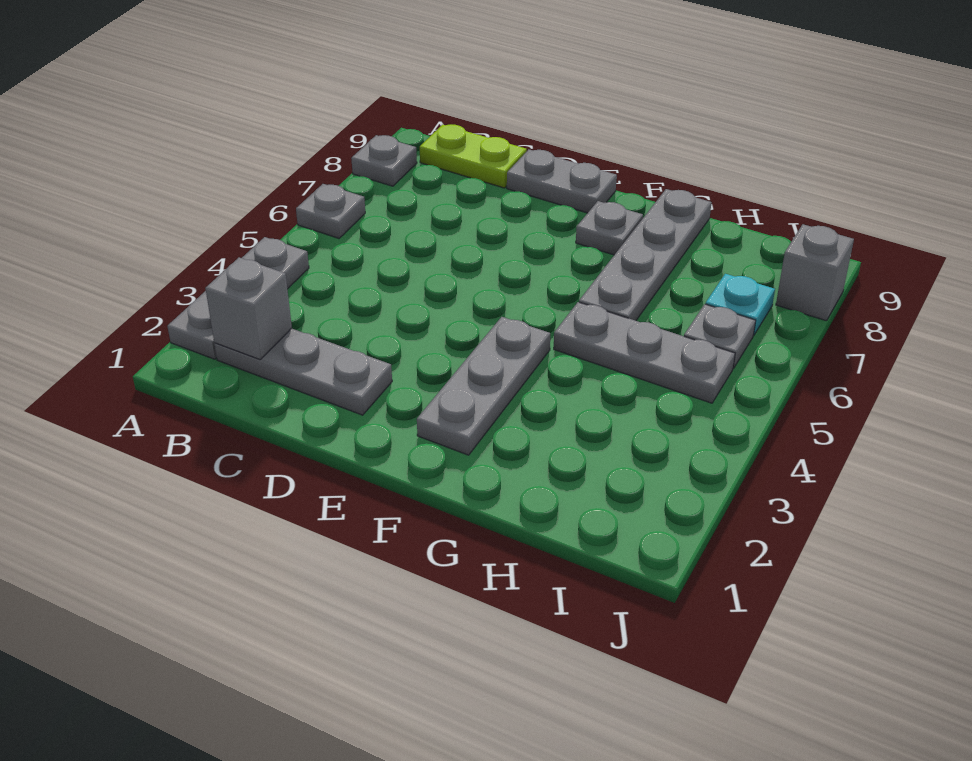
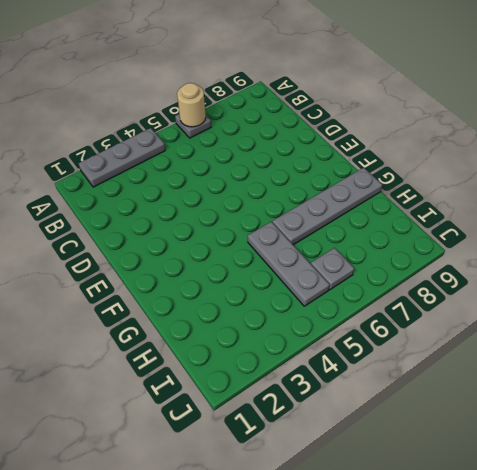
tan round brick A6 level 2 -> none
none -> grey plate A8 level 1
none -> grey plate B2:D2 level 1
none -> lime plate B9:C9 level 1

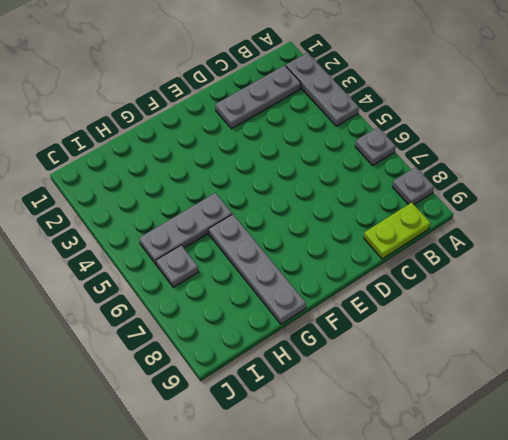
none -> grey plate D9:E9 level 1
none -> grey plate F2:F4 level 1
none -> grey plate F8 level 1

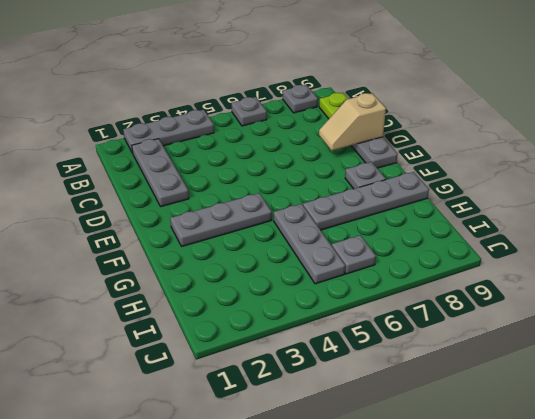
tan slope D8:D9 level 2 top 9 -> none
none -> cyan plate I7 level 1
none -> grey brick J8 level 1
none -> grey brick B2 level 2

